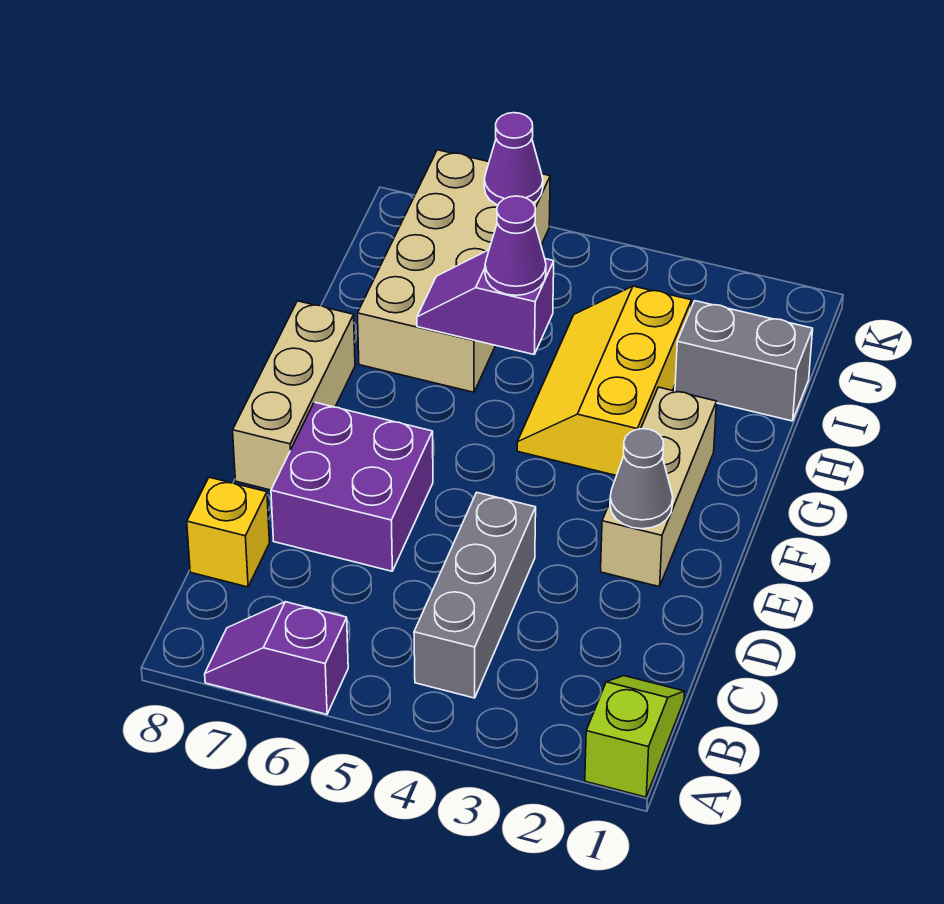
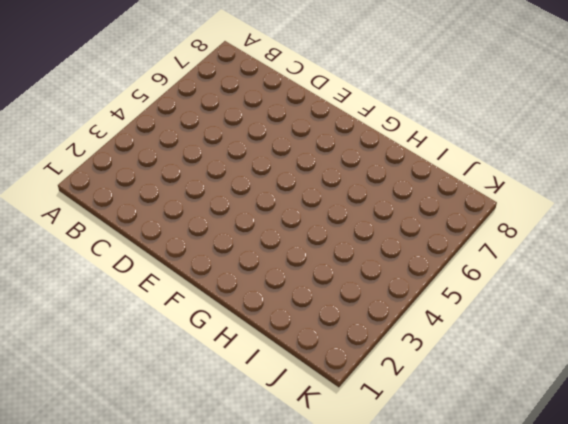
none -> lime slope A1:B1 level 1 top A
none -> purple slope A6:A7 level 1 top 6
none -> grey brick B4:D4 level 1

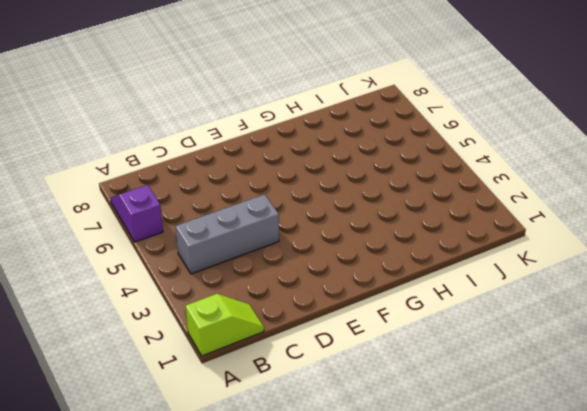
none -> yellow brick C8 level 1
none -> purple brick D6:E7 level 1
none -> tan brick E2:G2 level 1

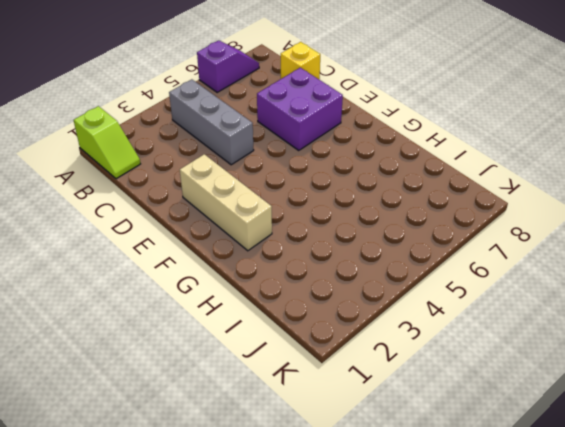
none -> tan brick E8:G8 level 1
none -> yellow slope G3:I4 level 1 top 3
none -> tan brick H6:K7 level 1

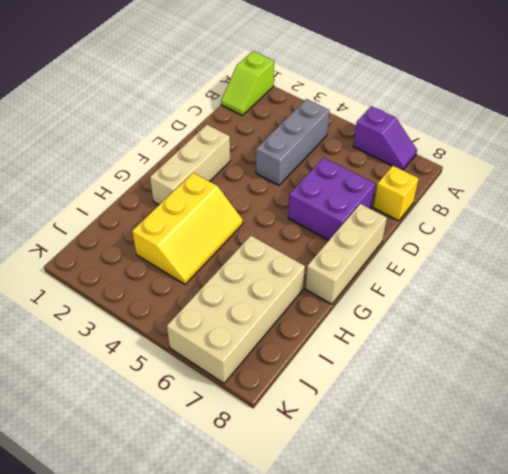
none -> grey brick I1:I2 level 1
none -> grey cone E2 level 2
none -> purple slope H5:H6 level 2 top 5

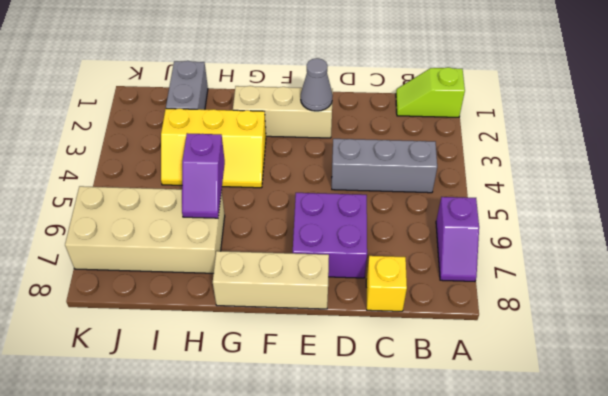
none -> purple cone K6 level 2
none -> purple cone H5 level 3

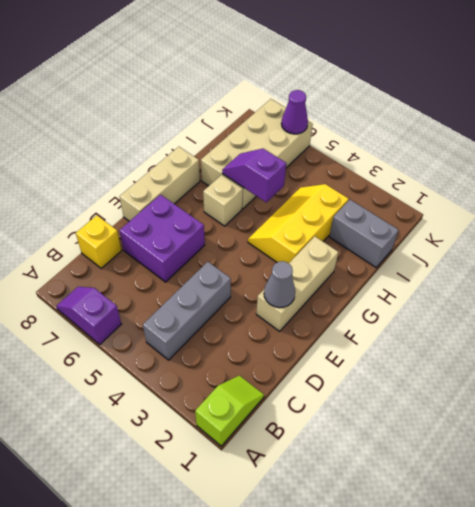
tan brick G6 level 1 -> none
none -> purple cone H5 level 3

